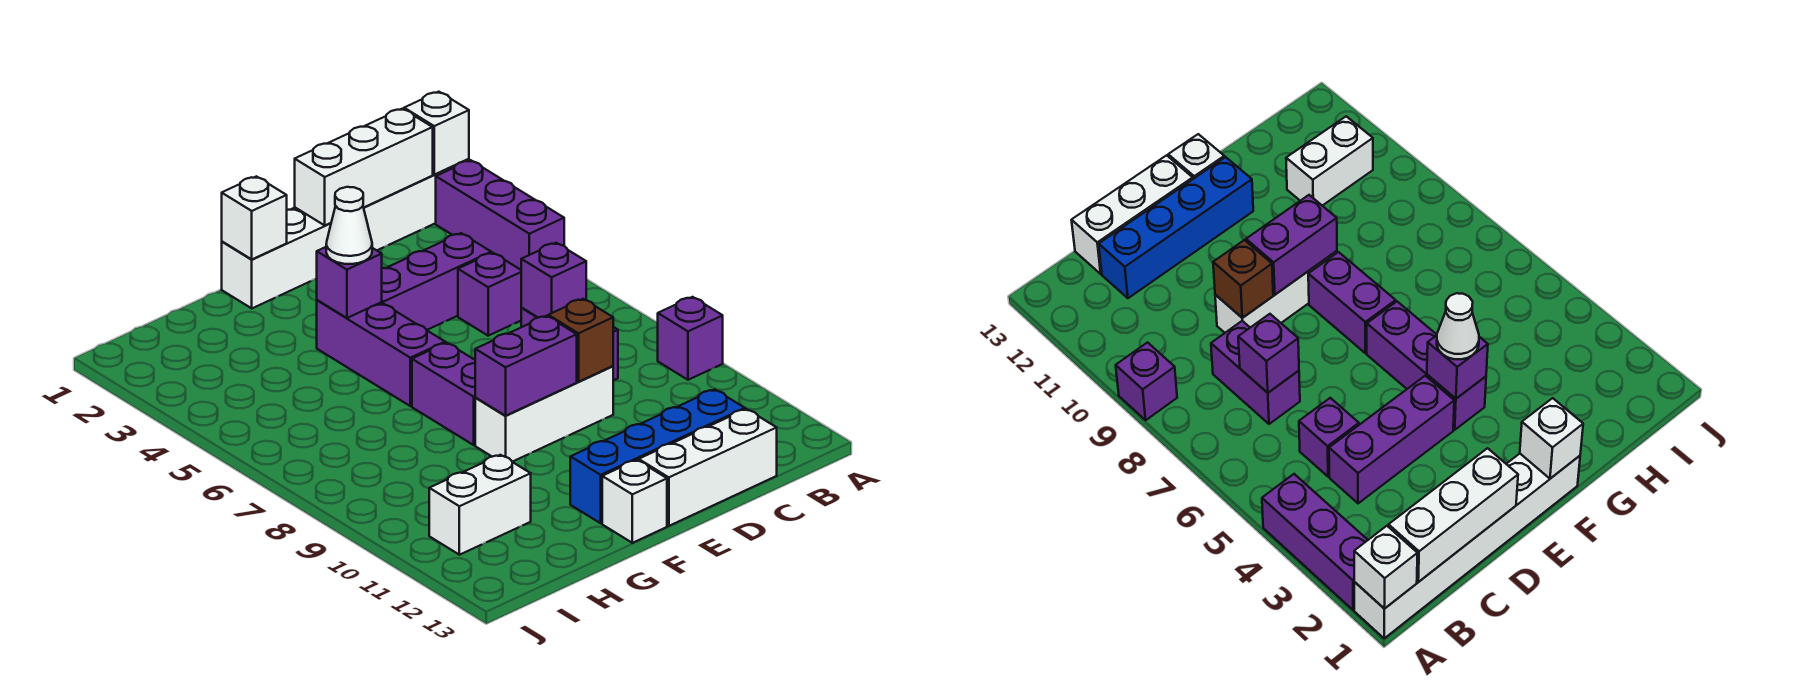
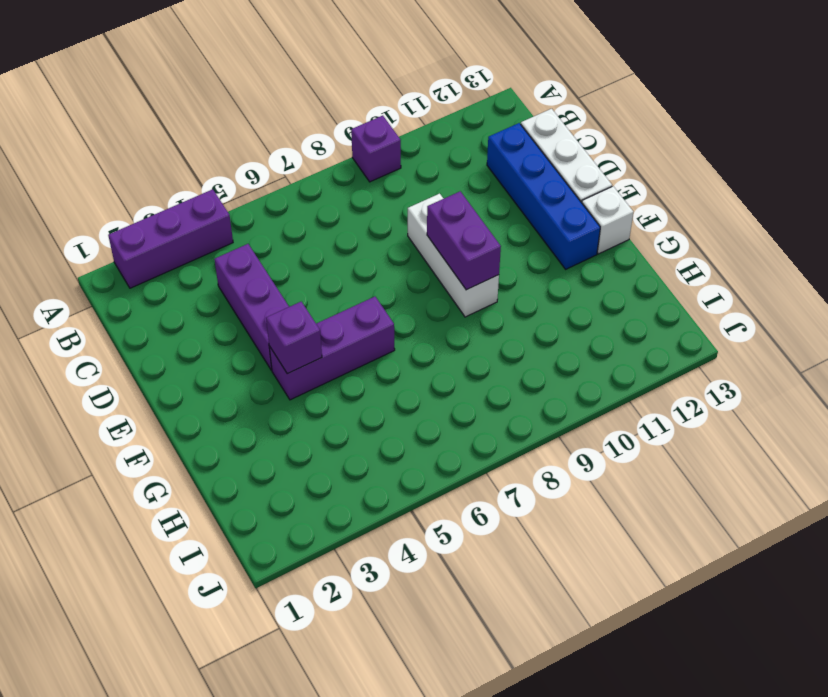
none -> white brick A1:F1 level 1
none -> purple brick C5 level 1
none -> purple brick C7:C8 level 1

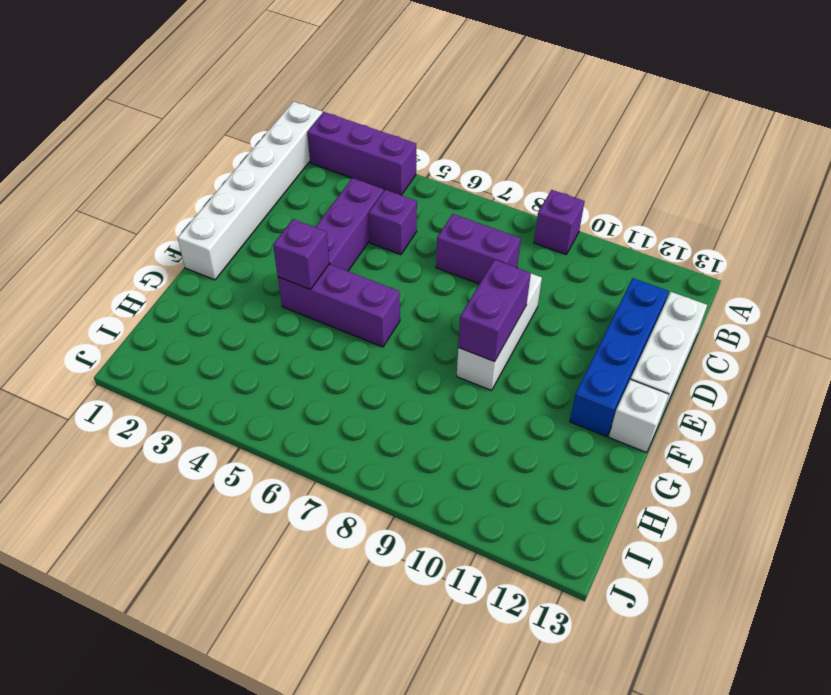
none -> purple brick F7:F8 level 1
none -> white brick H11:I11 level 1
none -> white brick A1 level 2

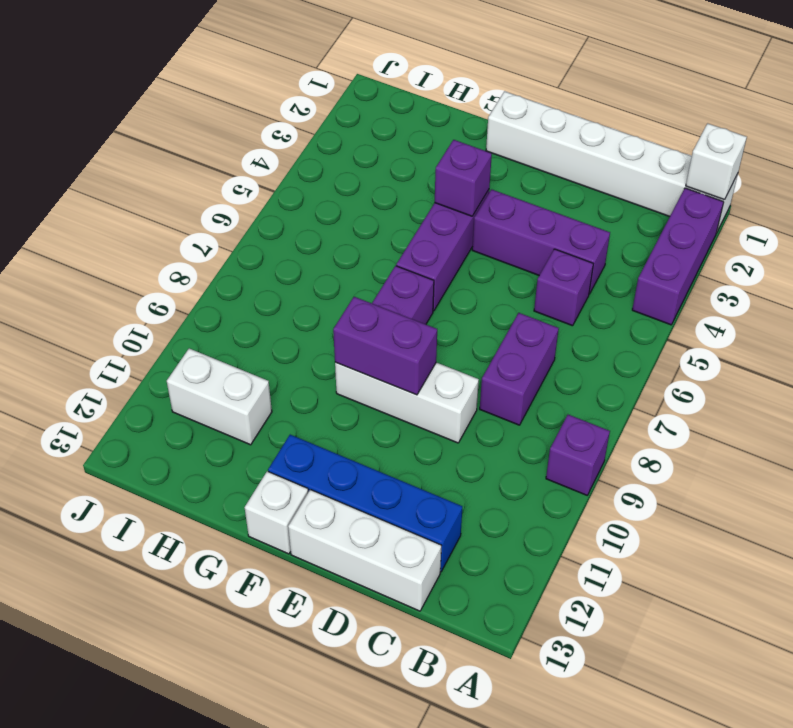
none -> white brick B1:D1 level 2
none -> purple brick C7 level 2
none -> brown brick D9 level 2

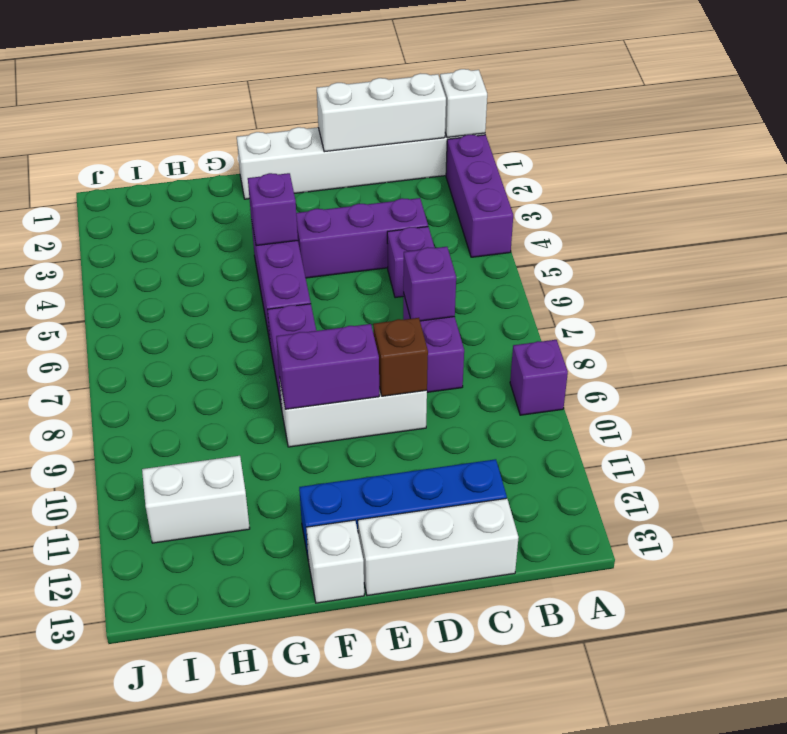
none -> white brick F1 level 2
none -> white cone F4 level 3

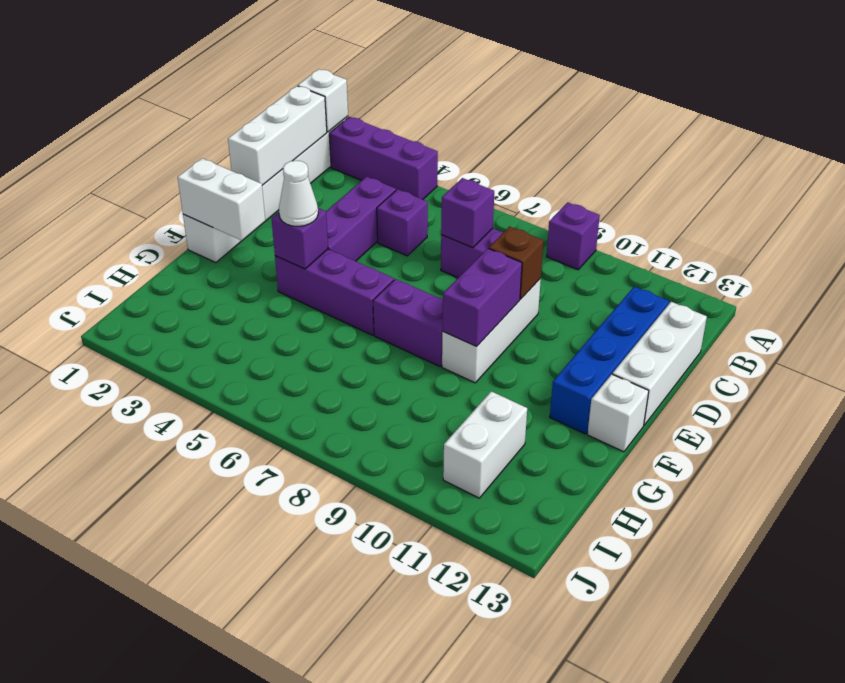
white brick F1:F2 level 2 -> white brick F1 level 2

